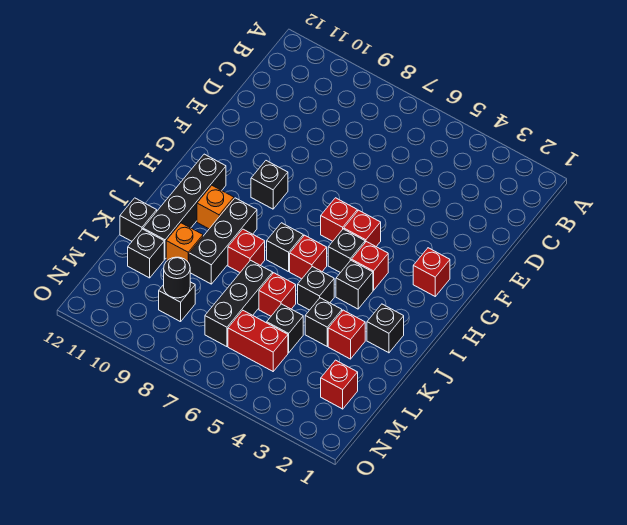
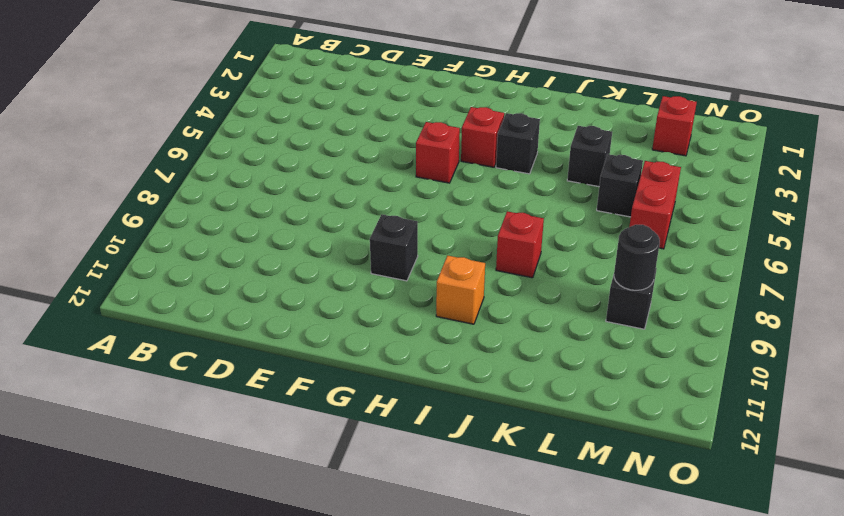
none -> red brick G2 level 1
none -> red brick G6 level 1
none -> black brick H5 level 1

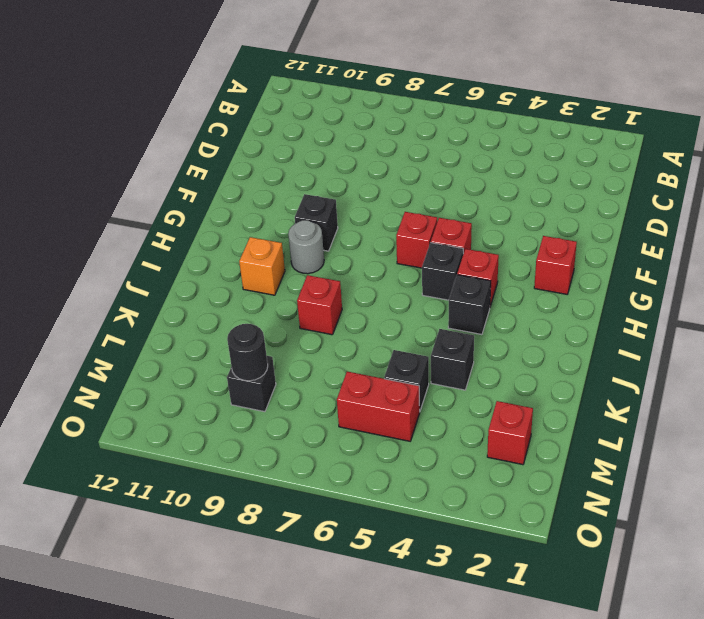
grey round brick H9 level 1 -> none
none -> black brick H11:K11 level 1
none -> red brick I6 level 1
none -> black brick I7 level 1

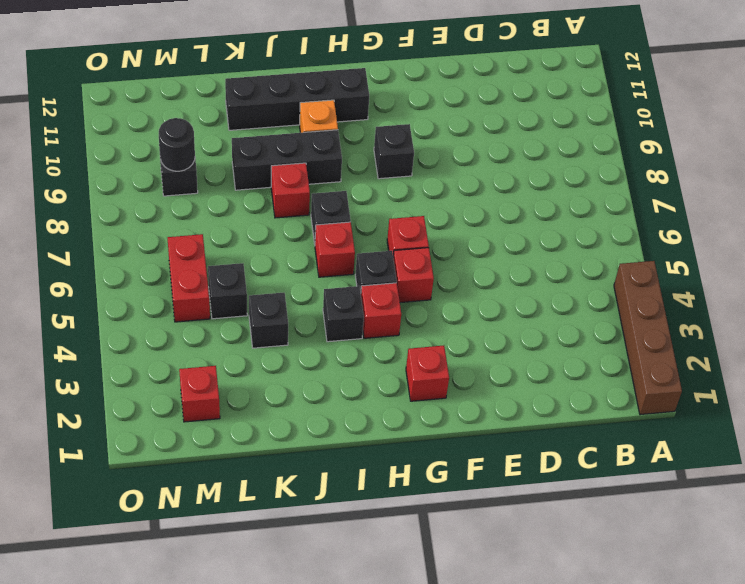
brown brick A1:A4 level 1 -> none
none -> black brick J2 level 1
none -> black brick J5 level 1
none -> red brick K3 level 1

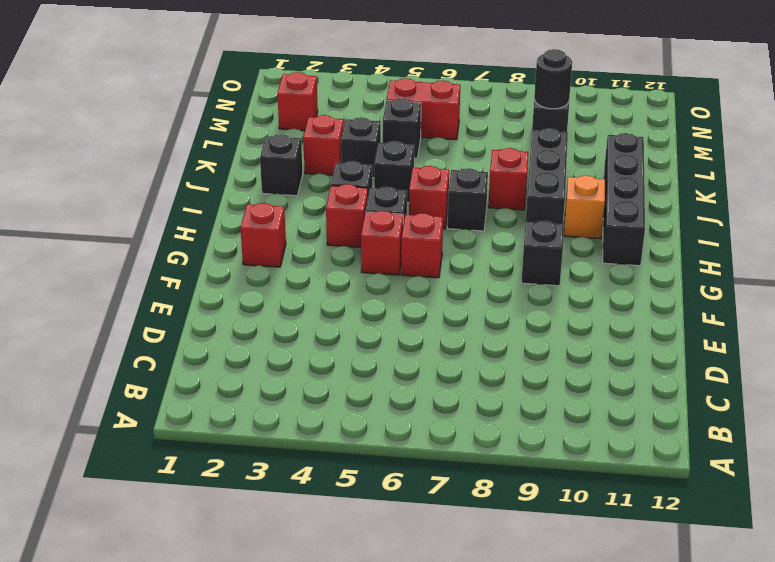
none -> red brick K6 level 1
none -> black brick K7:M7 level 1
none -> orange brick K10 level 1

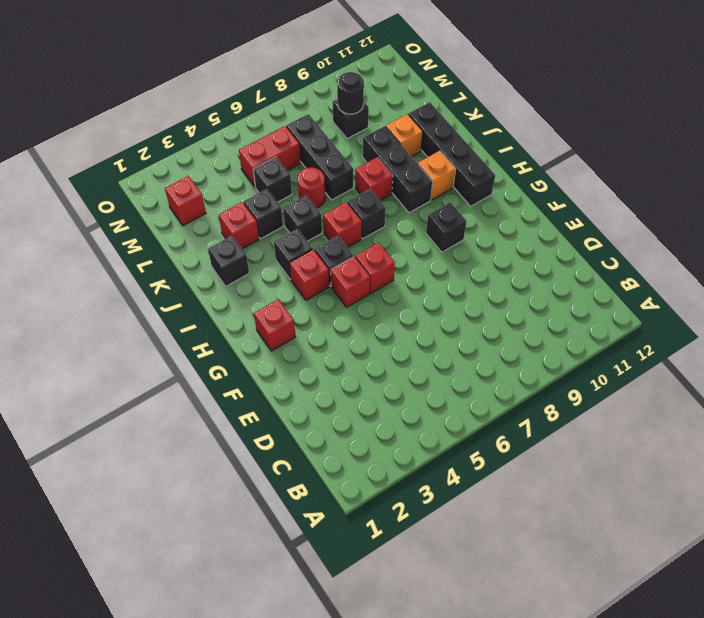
red round brick K6 level 1 -> red brick K6 level 1
none -> black brick K12 level 1
none -> black brick L11 level 1

